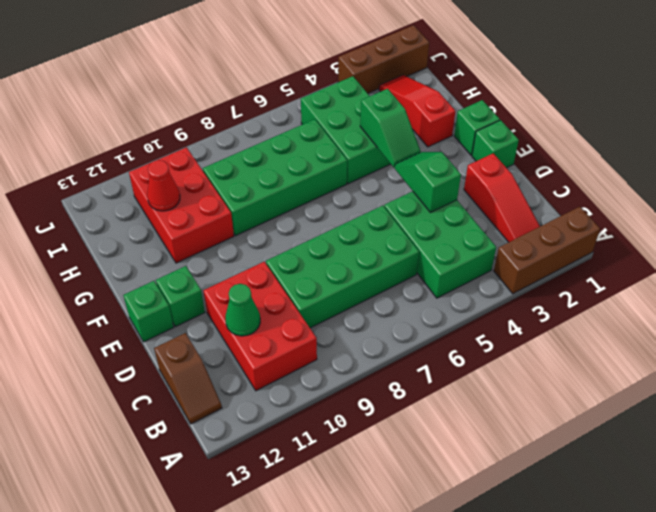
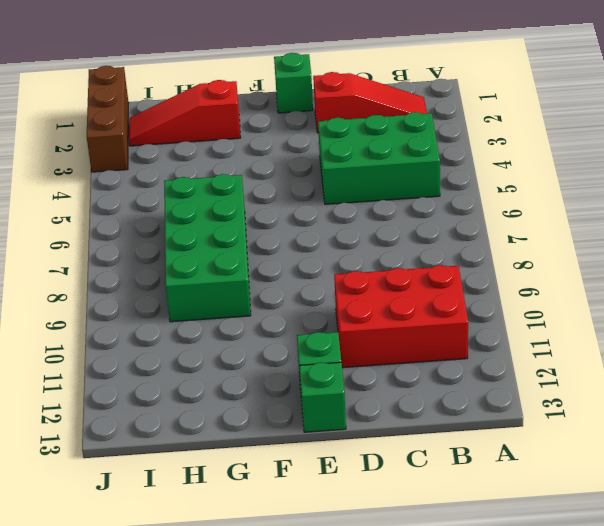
none -> brown brick A1:A3 level 1
none -> brown slope B13:C13 level 1 top C
none -> green brick C6:D9 level 1

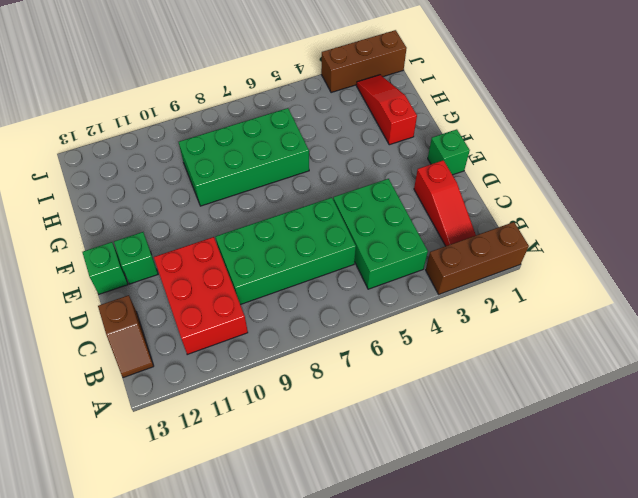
none -> green brick F1 level 1
none -> green brick G4:I5 level 1
none -> red brick G10:I11 level 1

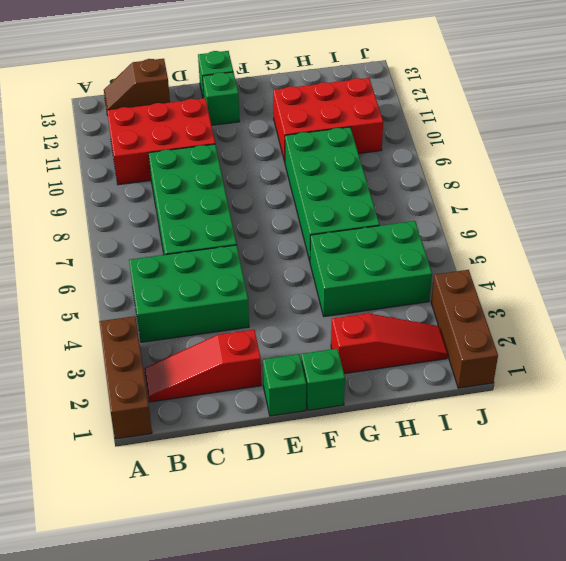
none -> green cone C11 level 2
none -> green slope D4:E4 level 2 top D
none -> green slope F4:G4 level 2 top G

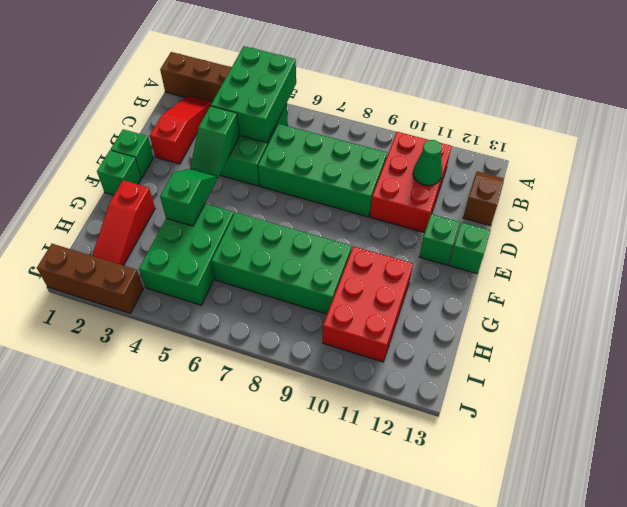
green brick A4:C5 level 2 -> none
none -> red cone H11 level 2

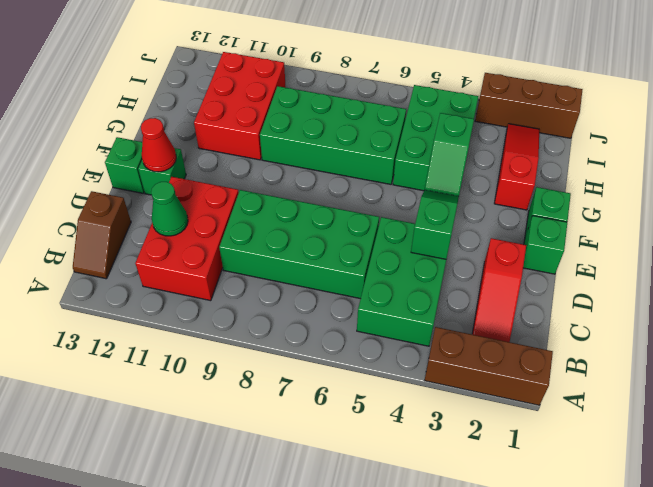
red cone E12 level 2 -> red cone H11 level 2

